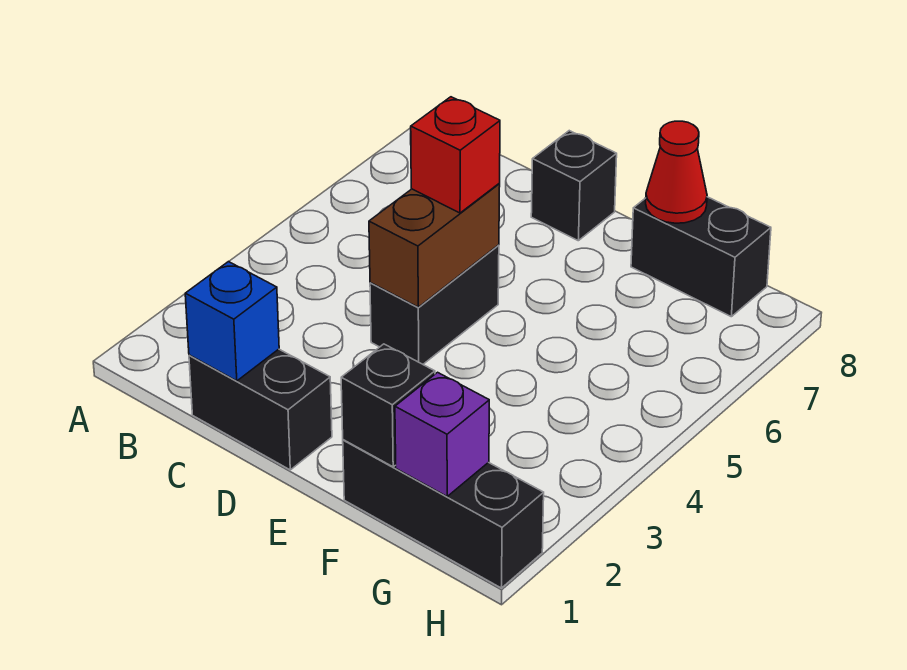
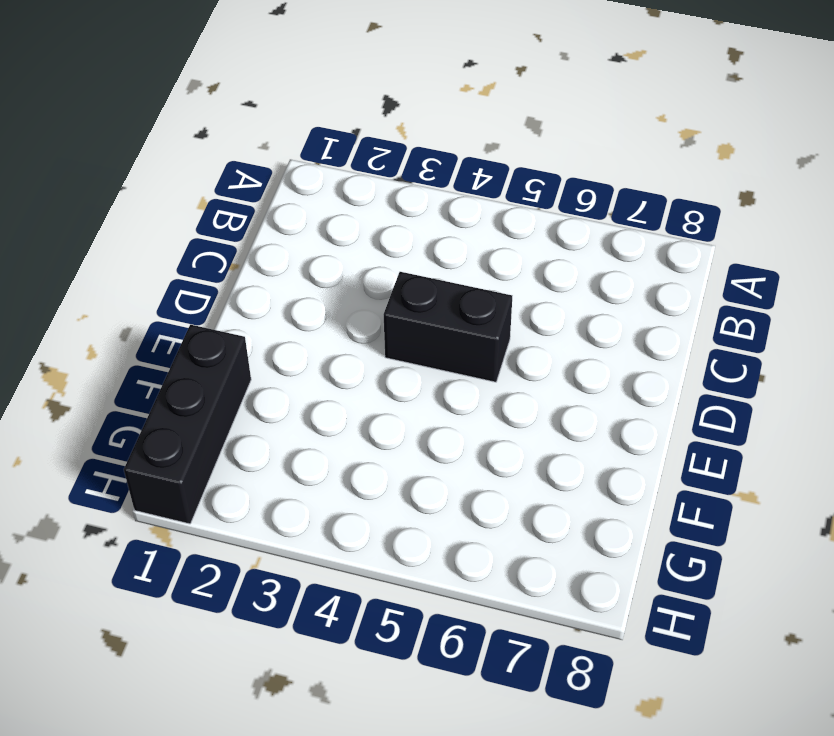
none -> black brick C1:D1 level 1
none -> black brick D8 level 1

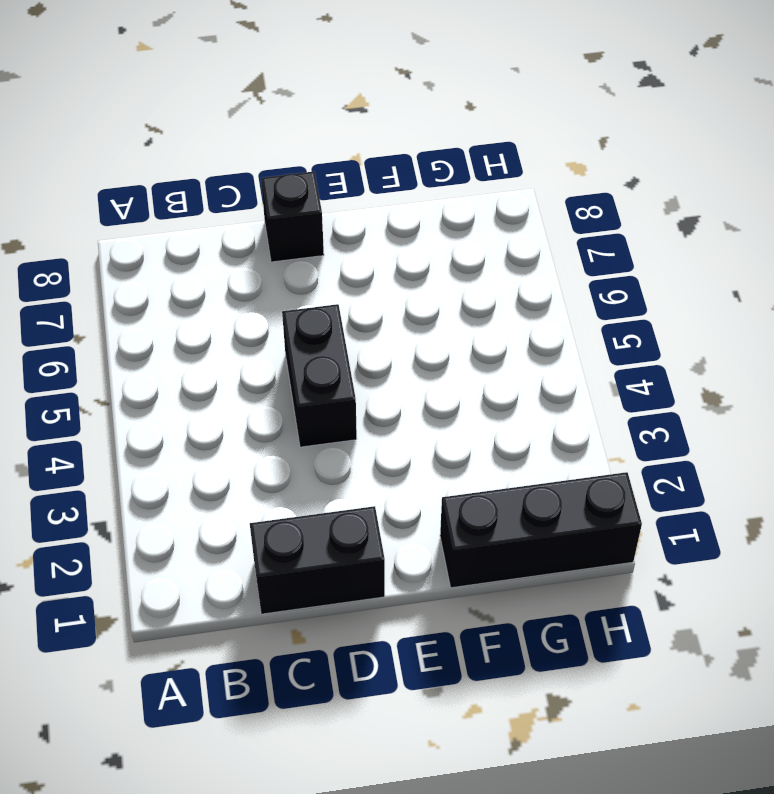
none -> black brick F8:G8 level 1
none -> blue brick C1 level 2

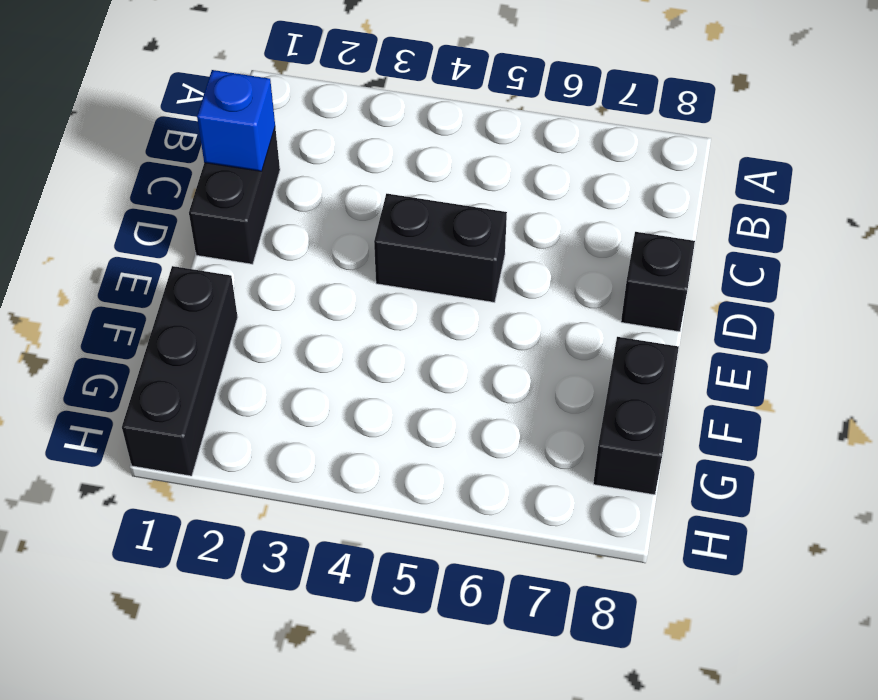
none -> brown brick D4:D5 level 2
none -> black brick F1 level 2

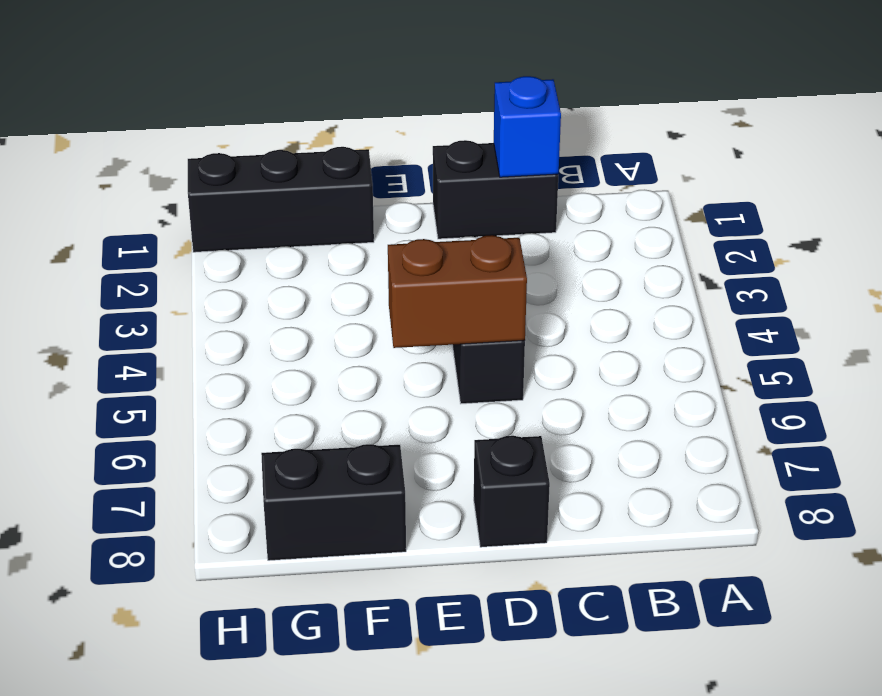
brown brick D5:E5 level 2 -> brown brick D4:D5 level 2
none -> black brick F1 level 2
none -> red cone F8 level 2

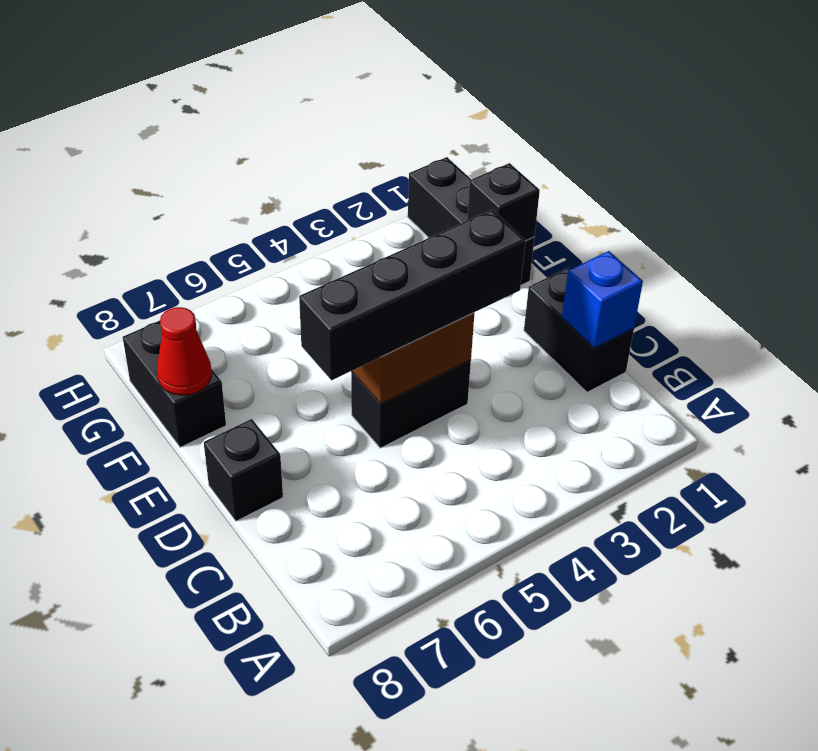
black brick D3:D6 level 3 -> red brick D5 level 3
none -> purple brick G1 level 2

